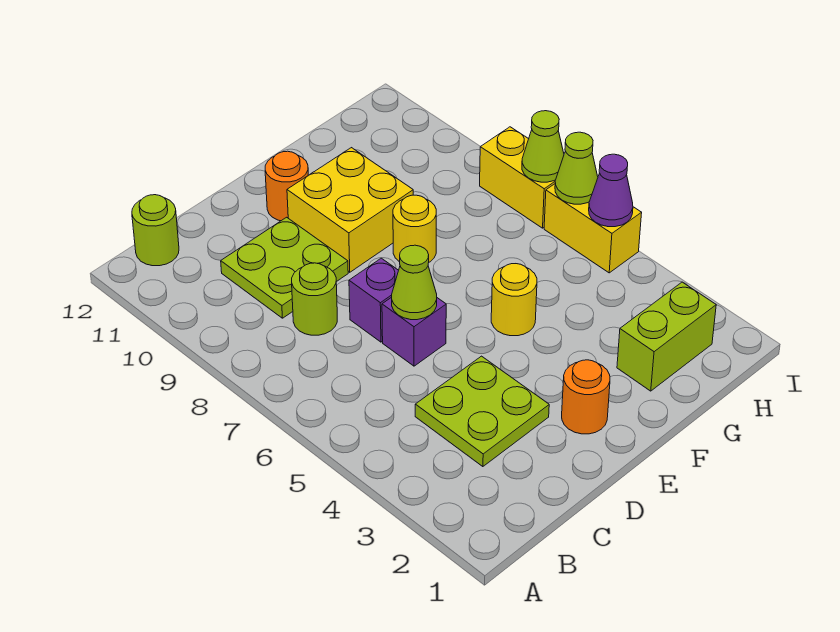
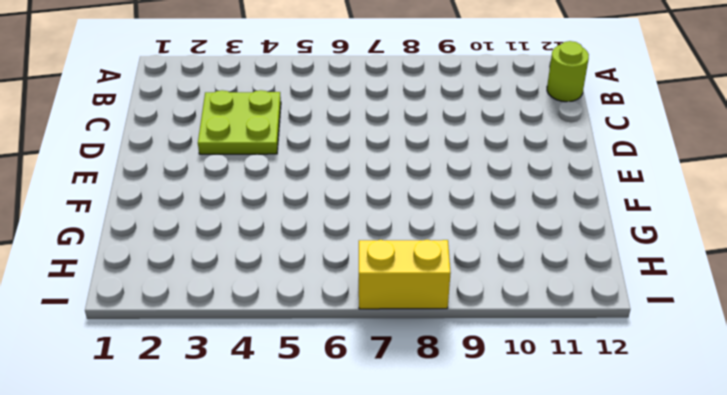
none -> lime round brick C8 level 1
none -> lime plate C9:D10 level 1
none -> purple brick D6 level 1

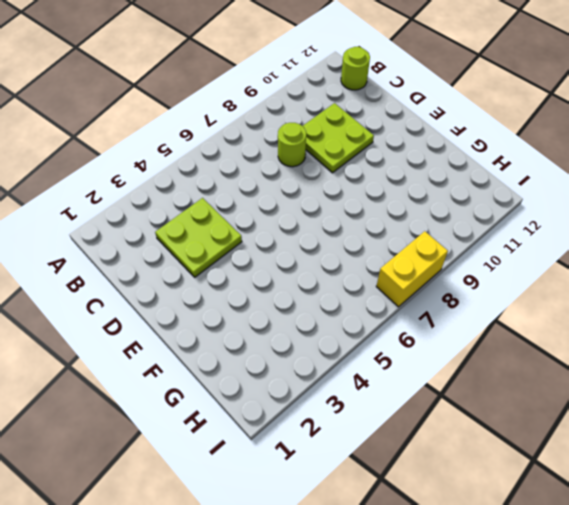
none -> purple brick D6 level 1
none -> purple brick D7 level 1
none -> orange round brick E2 level 1

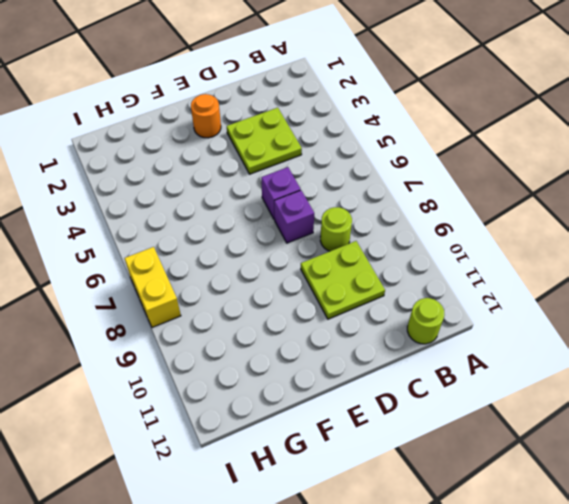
none -> yellow brick E9:F10 level 1
none -> orange round brick E11 level 1
none -> yellow round brick F5 level 1

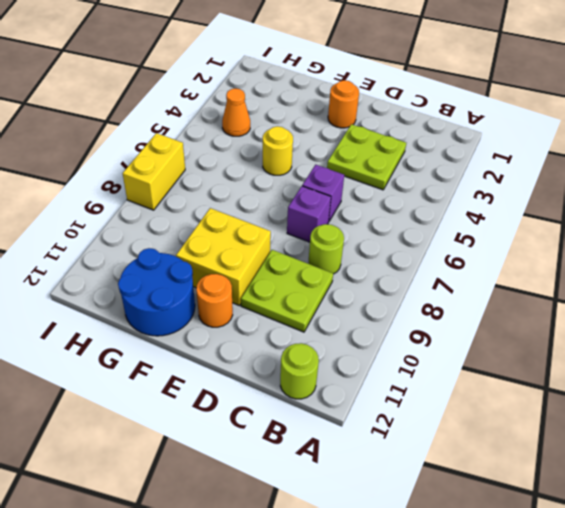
blue round brick F11:G12 level 1 -> none
orange cone H4 level 1 -> none
none -> yellow round brick F8 level 1
none -> lime brick G2:H2 level 1
none -> yellow brick I5:I6 level 1

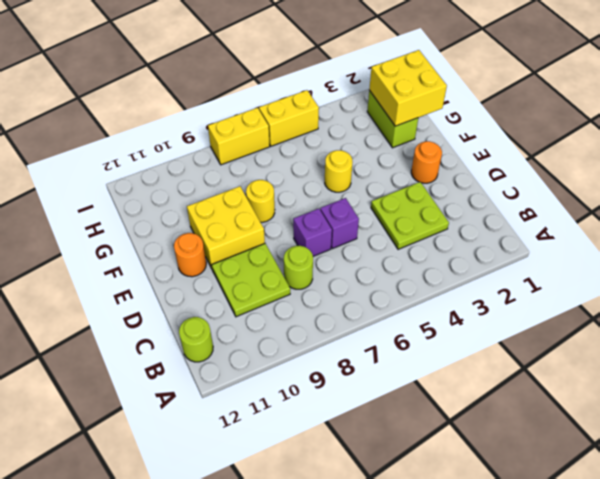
yellow brick G1:H2 level 2 -> none
none -> lime cone D6 level 2
none -> purple cone I5 level 2
none -> lime cone I6 level 2

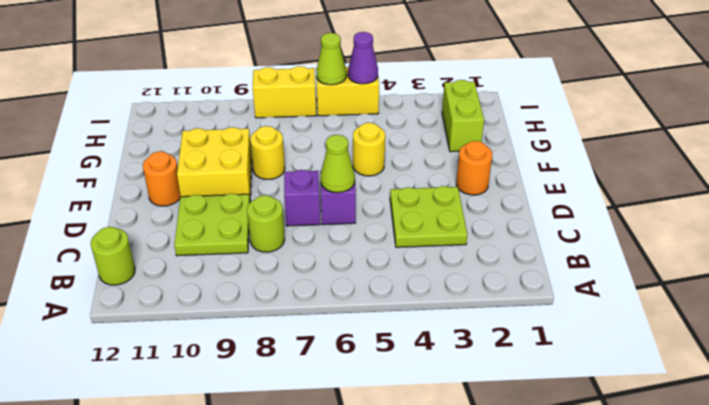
none -> lime cone I7 level 2

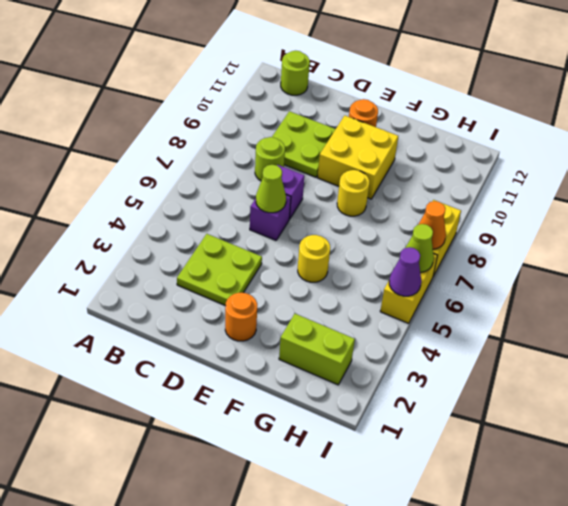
orange cone I7 level 2 -> lime cone I7 level 2

